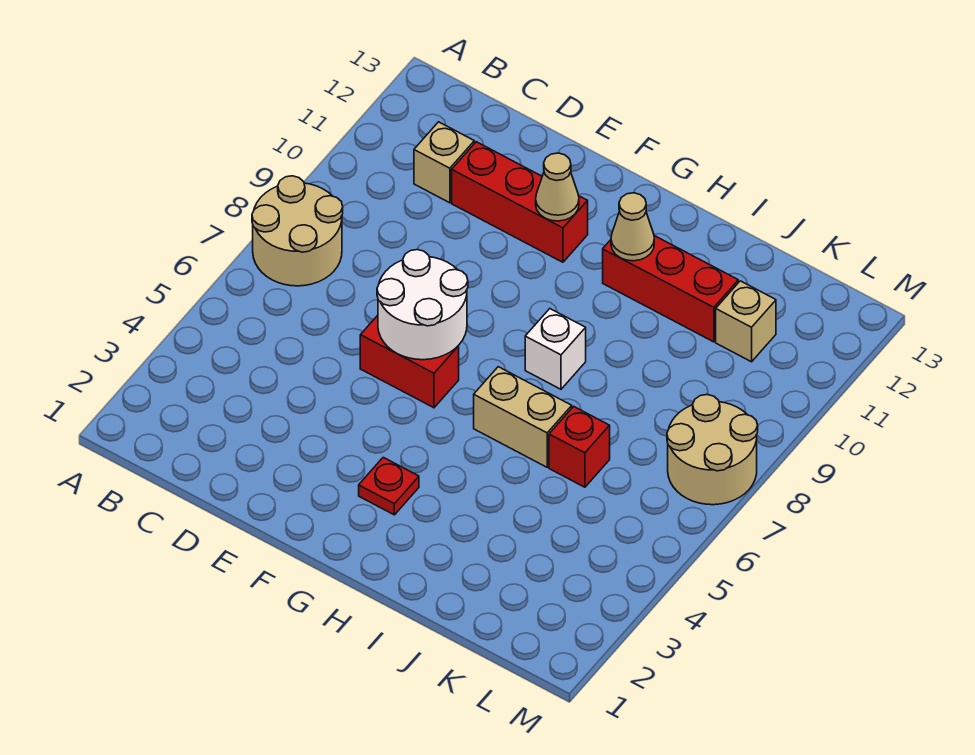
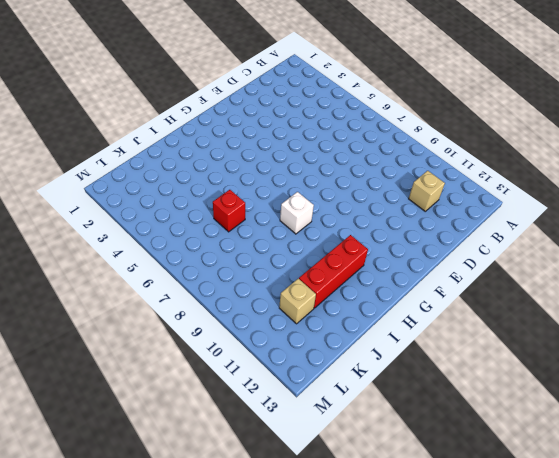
none -> tan round brick A7:B8 level 1
none -> red brick D11:F11 level 1
none -> red brick E6:F6 level 1

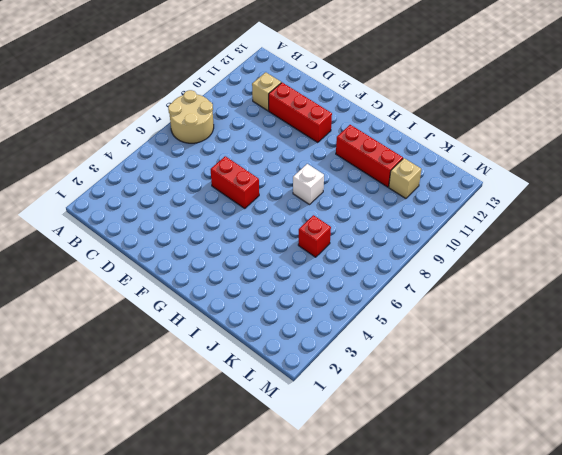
none -> red plate G3 level 1
none -> tan brick H6:I6 level 1
none -> tan round brick L7:M8 level 1

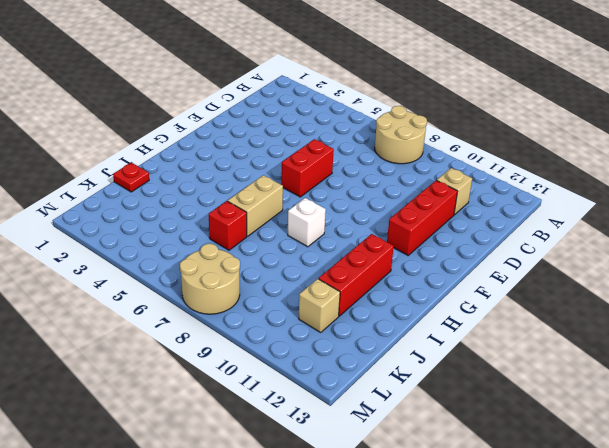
red plate J1 level 1 -> red plate G3 level 1
none -> white round brick E6:F7 level 2
none -> tan cone F11 level 2
none -> tan cone H11 level 2

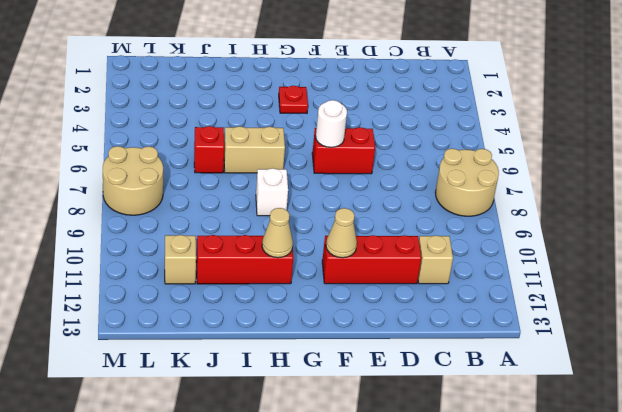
white round brick F6 level 2 -> white round brick E6:F7 level 2

